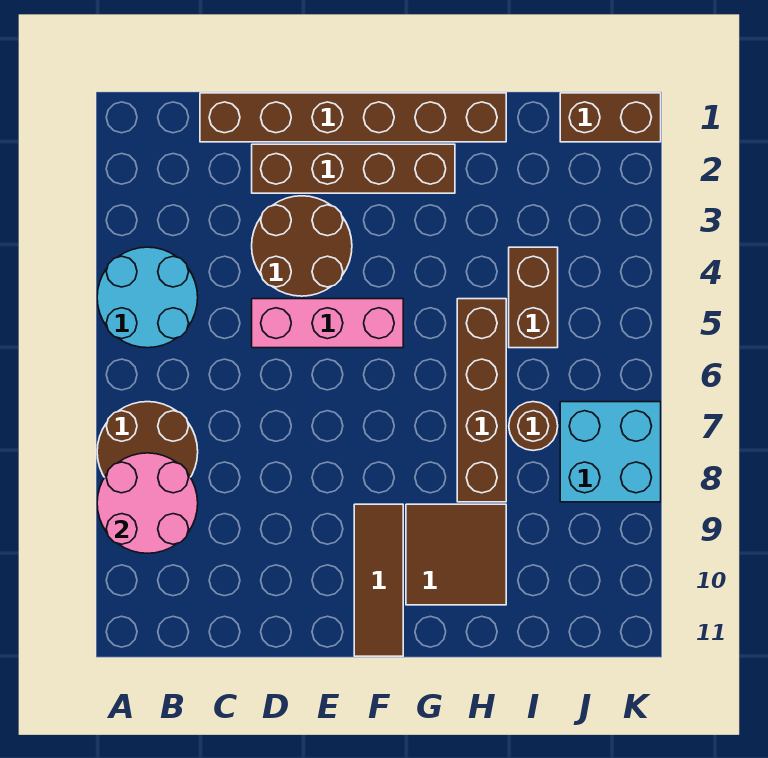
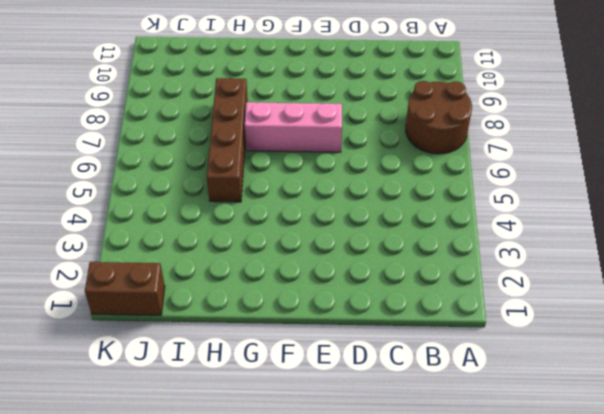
pink brick E7:G7 level 1 -> pink brick D5:F5 level 1
none -> cyan round brick A4:B5 level 1
none -> brown brick C1:H1 level 1
none -> brown brick D2:G2 level 1

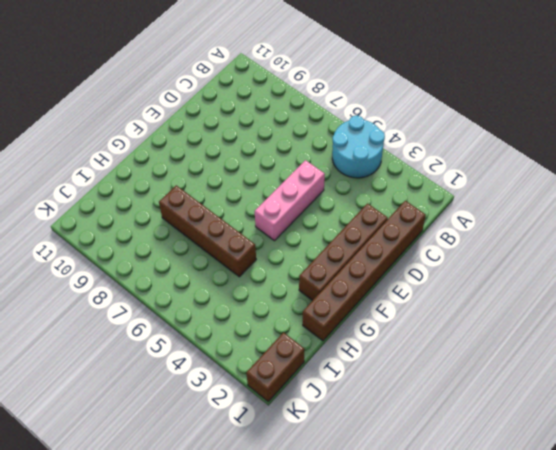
none -> brown round brick A7:B8 level 1
none -> brown round brick D3:E4 level 1
none -> brown tile F9:F11 level 1

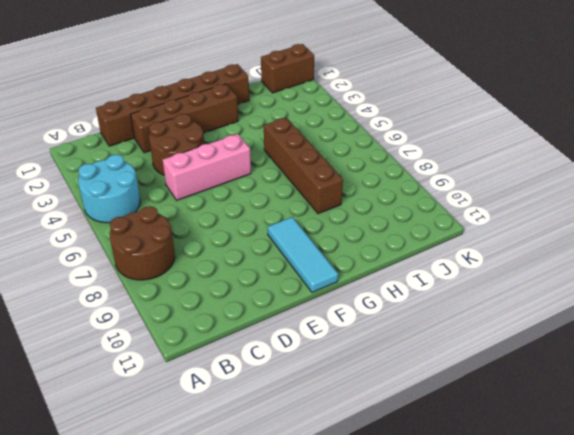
cyan tile F9:F11 level 1 -> brown tile F9:F11 level 1
none -> brown tile G9:H10 level 1
none -> brown brick I4:I5 level 1
none -> brown round brick I7 level 1

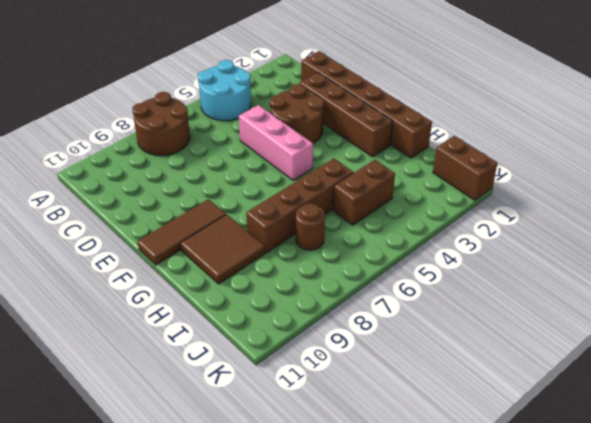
none -> cyan brick J7:K8 level 1
none -> pink round brick A8:B9 level 2

